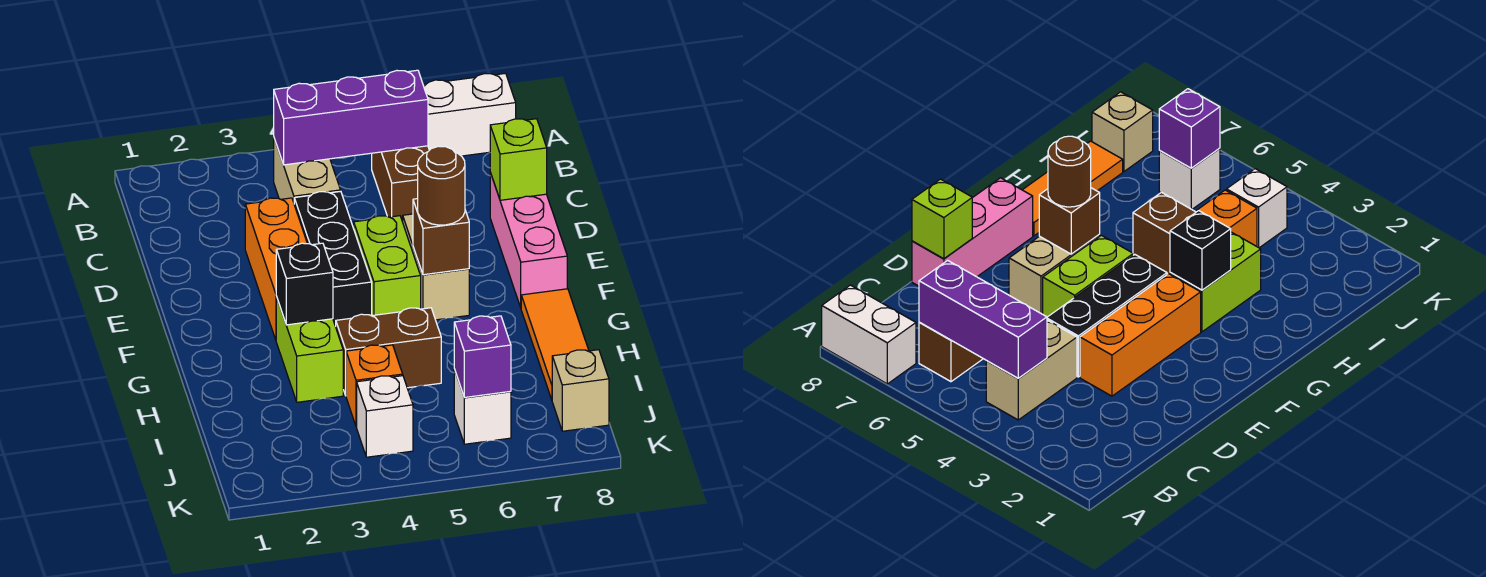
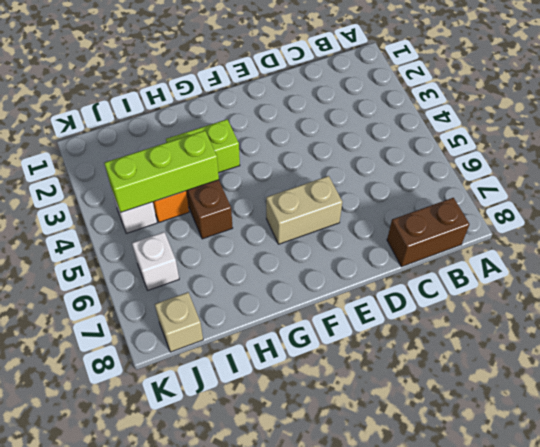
brown brick B8:C8 level 1 -> brown brick B6:C6 level 1
lime brick H4:J4 level 2 -> none
none -> white brick A7:A8 level 1
none -> tan brick B4:C4 level 1
none -> orange brick D3:F3 level 1

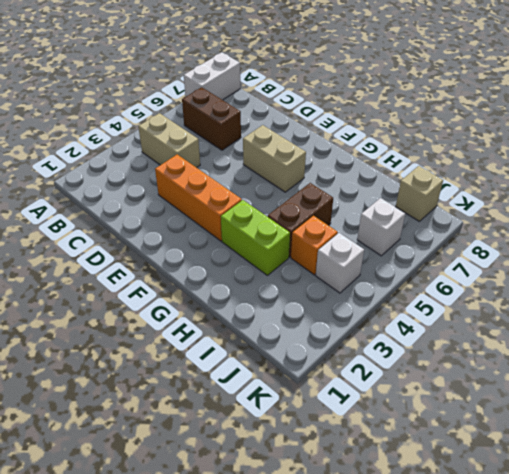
none -> black brick D4:F4 level 1
none -> pink brick D8:F8 level 1
none -> lime brick E5:F5 level 1

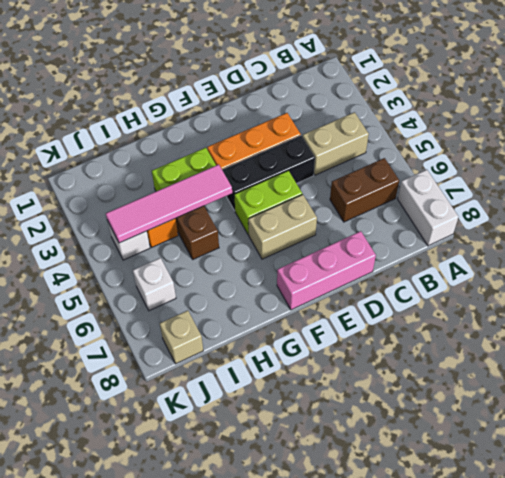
pink tile G4:J4 level 2 -> none
none -> orange tile G8:I8 level 1
none -> purple brick B4:B6 level 2
none -> lime brick D8 level 2

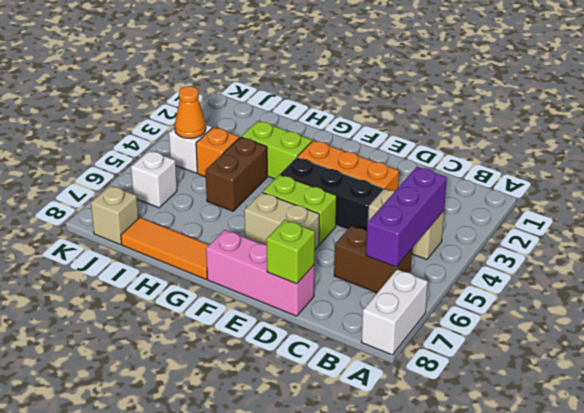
orange cone J4 level 2 -> none
none -> brown brick F6 level 2
none -> black brick G3 level 2
none -> purple brick J6 level 2

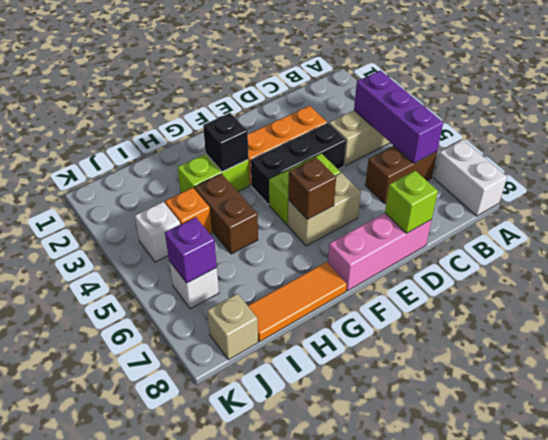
none -> brown round brick F6 level 3

